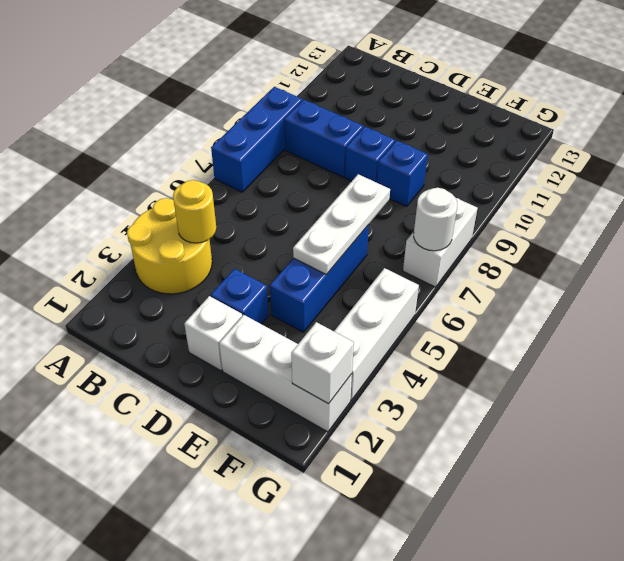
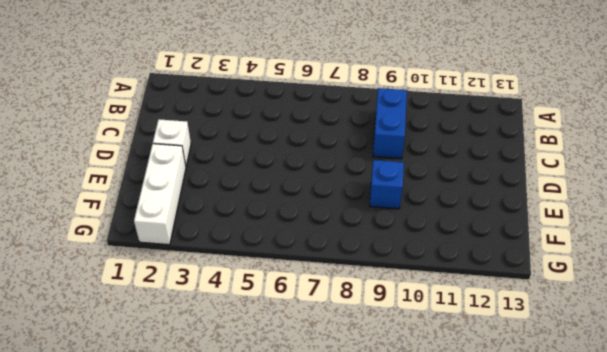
none -> yellow round brick A3:B4 level 1
none -> blue brick A7:A9 level 1
none -> blue brick D3 level 1

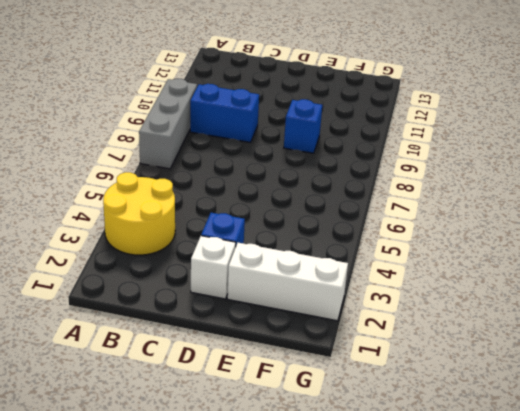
grey brick A7:A9 level 1 -> blue brick A7:A9 level 1
none -> blue brick D9 level 1
none -> blue brick E4:E6 level 1
none -> white brick G3:G5 level 1

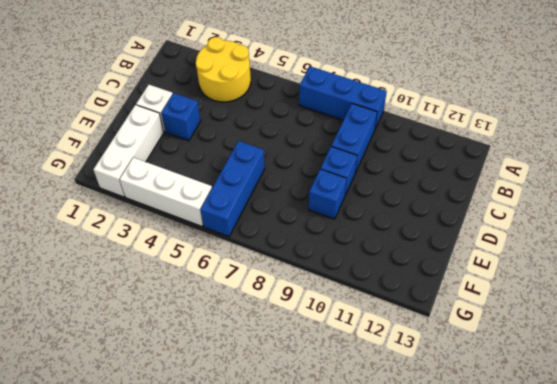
blue brick E6:G6 level 1 -> blue brick E4:E6 level 1
none -> white brick G7:G8 level 1
none -> yellow round brick B4 level 2
none -> white plate E5:E7 level 2

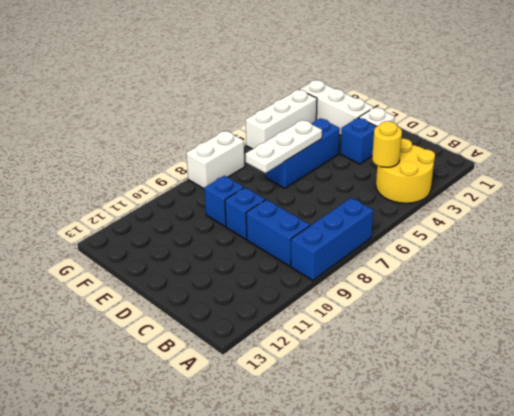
none -> white brick G2 level 2
none -> white round brick G7 level 2

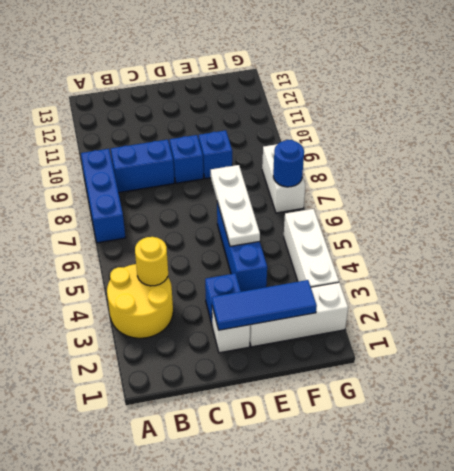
blue tile D2:F2 level 2 -> none
blue round brick G7 level 2 -> white round brick G7 level 2
none -> white brick G2 level 2

